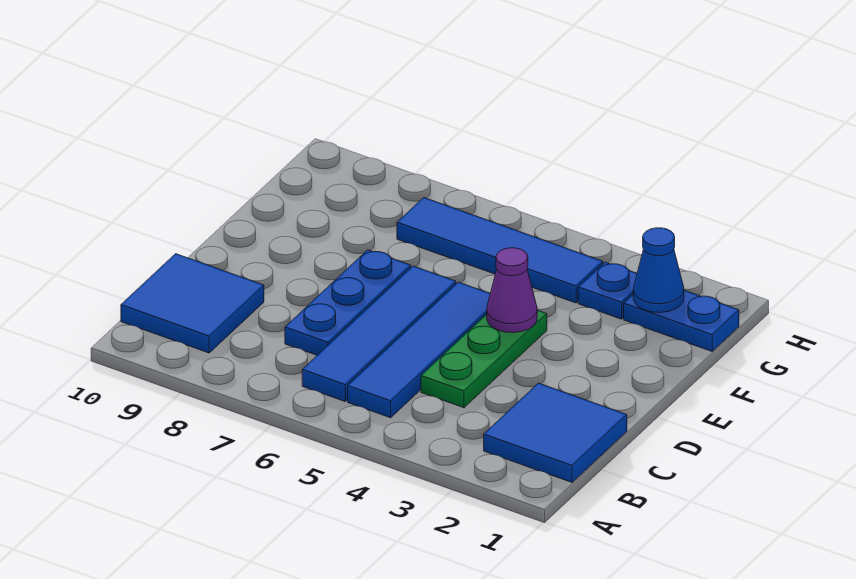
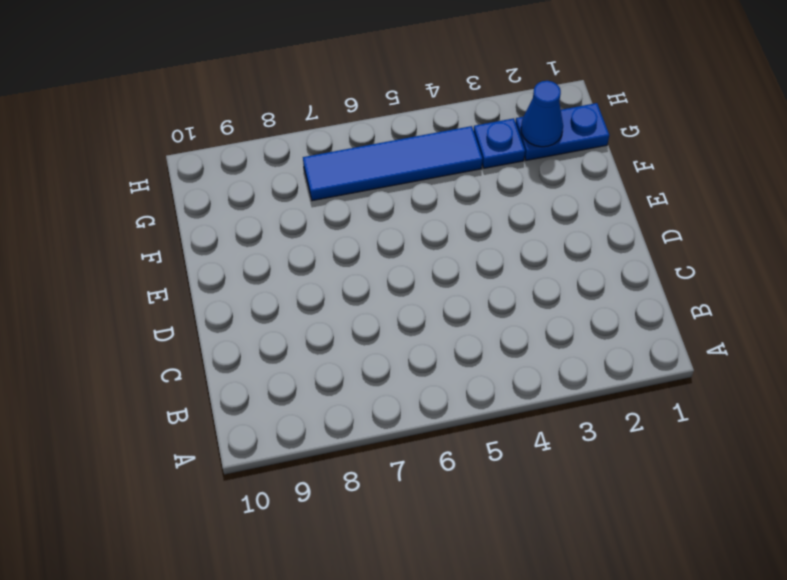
none -> blue tile B1:C2 level 1
none -> blue tile B5:E5 level 1

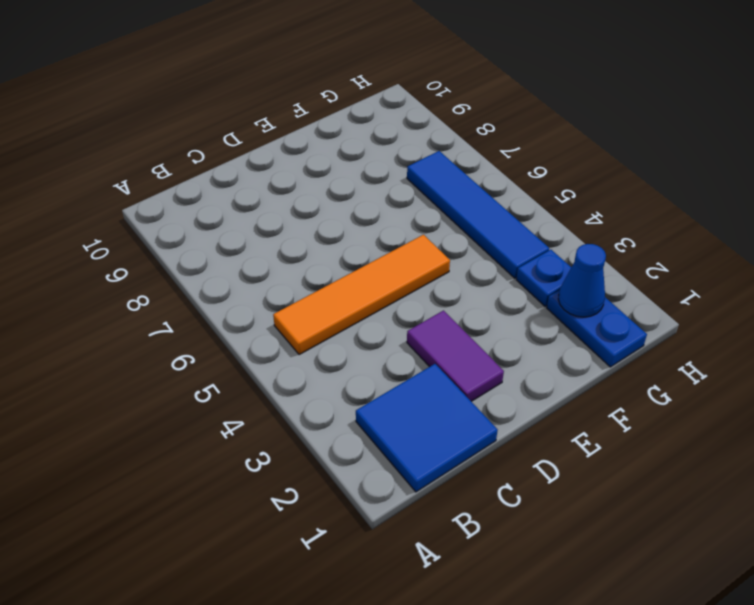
orange tile B5:E5 level 1 -> blue tile B5:E5 level 1
purple tile D2:D3 level 1 -> none
none -> blue tile B6:E6 level 1
none -> blue tile B9:C10 level 1

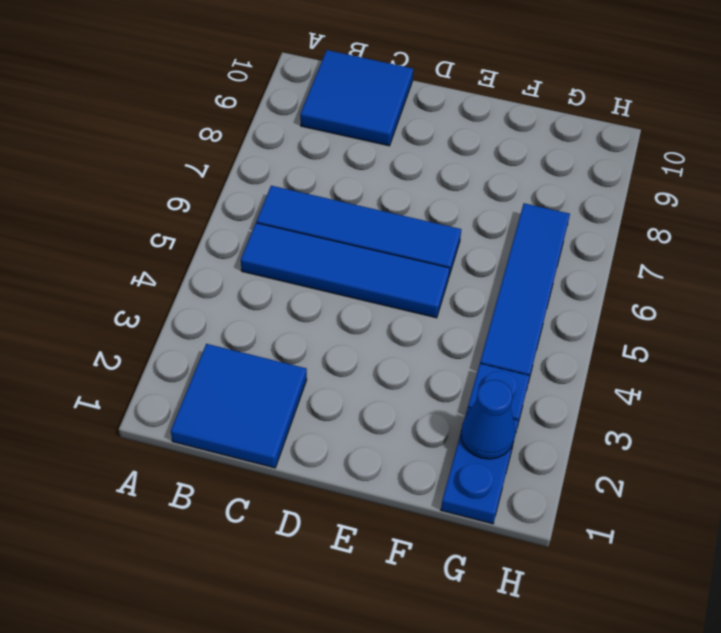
none -> green plate C4:E4 level 1
none -> blue plate C7:E7 level 1

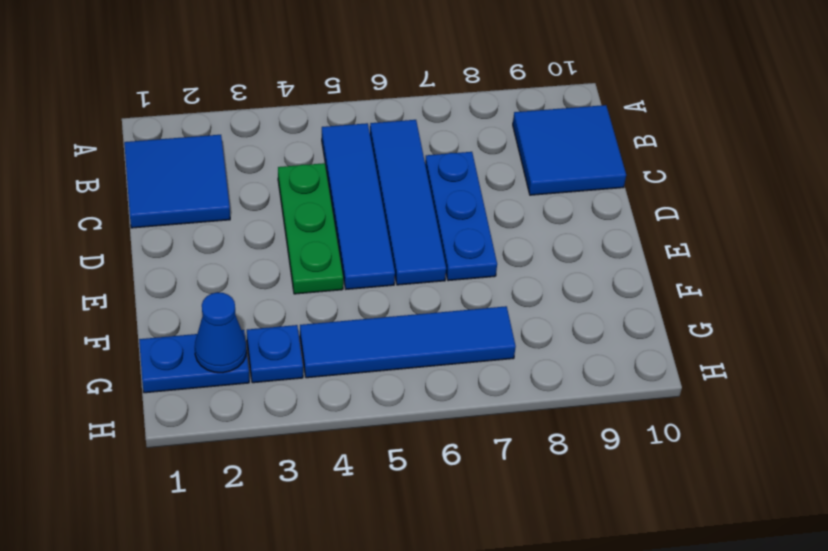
none -> purple cone E4 level 2

